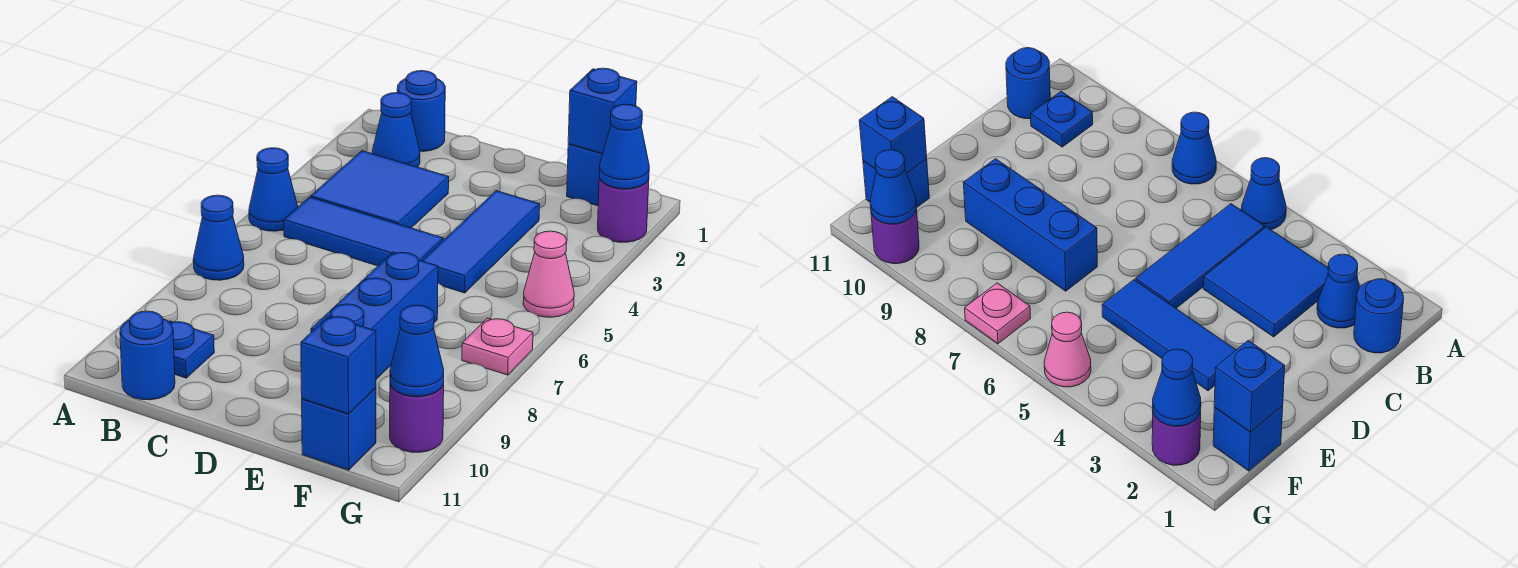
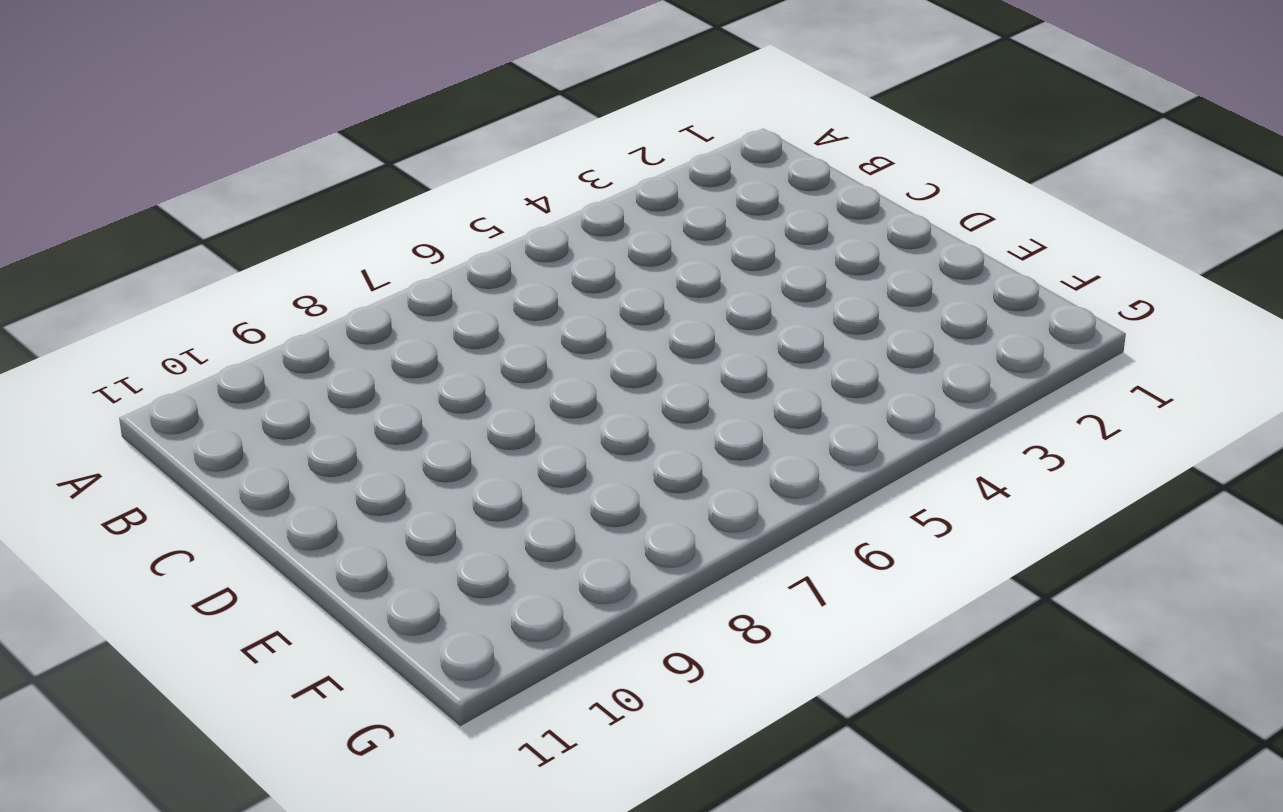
none -> blue cone A5 level 1
none -> blue cone A7 level 1
none -> blue round brick B1 level 1

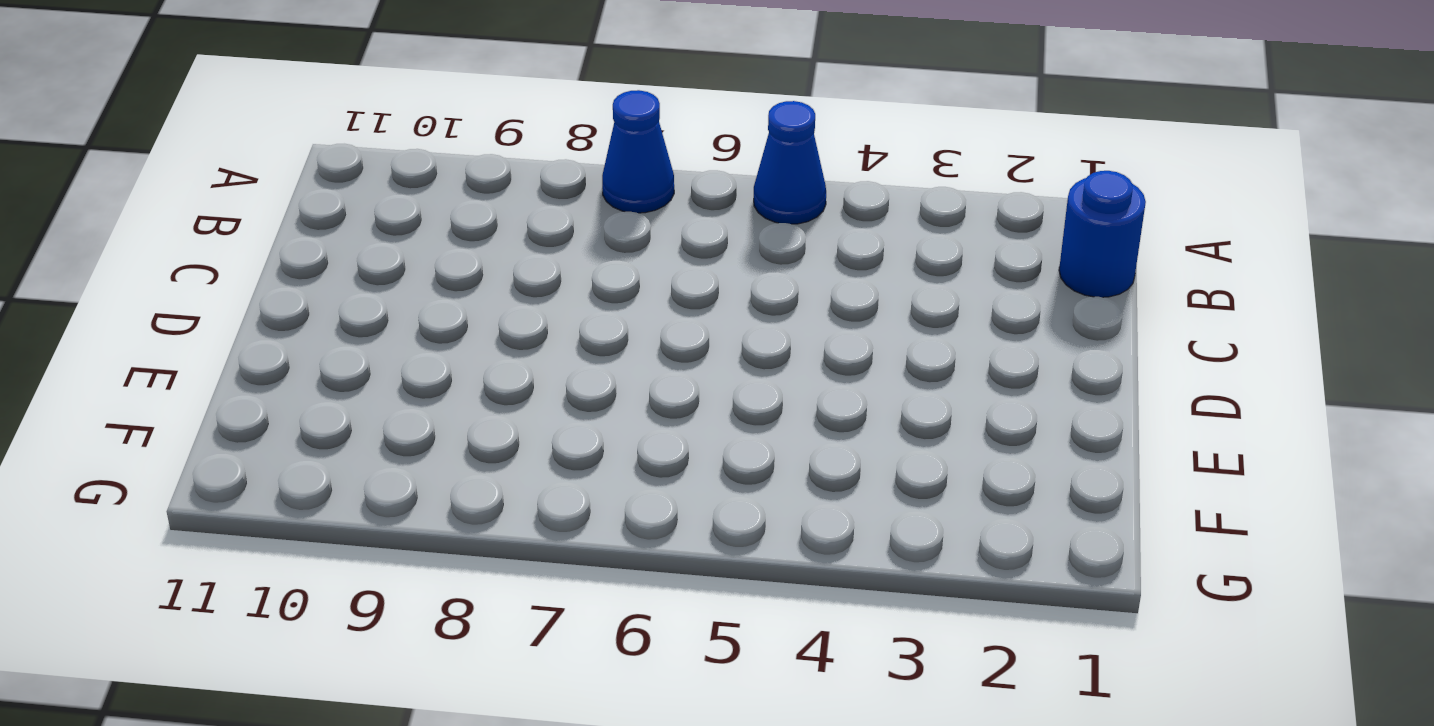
none -> blue cone B2 level 1
none -> blue tile B3:C4 level 1
none -> blue tile B5:D5 level 1

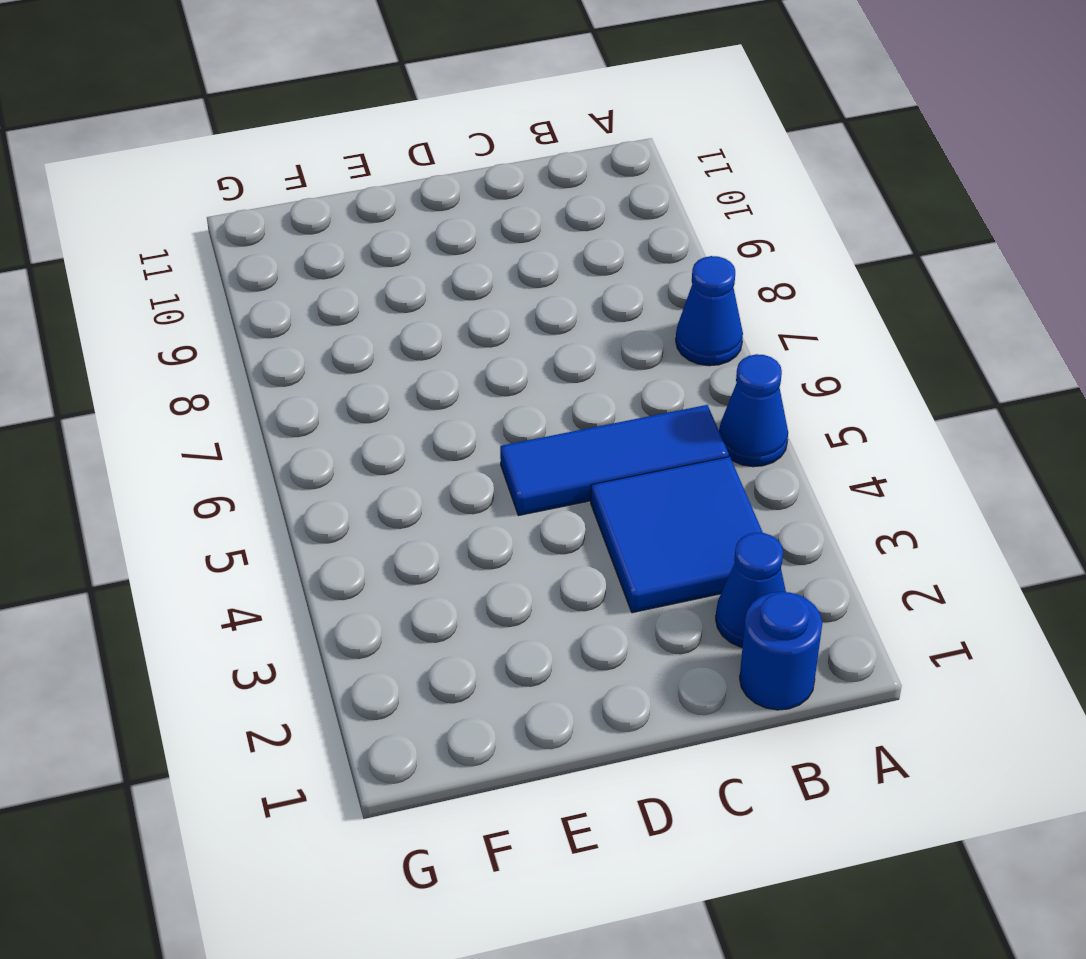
none -> blue plate B10 level 1
none -> blue round brick B11 level 1
none -> blue tile E3:E5 level 1

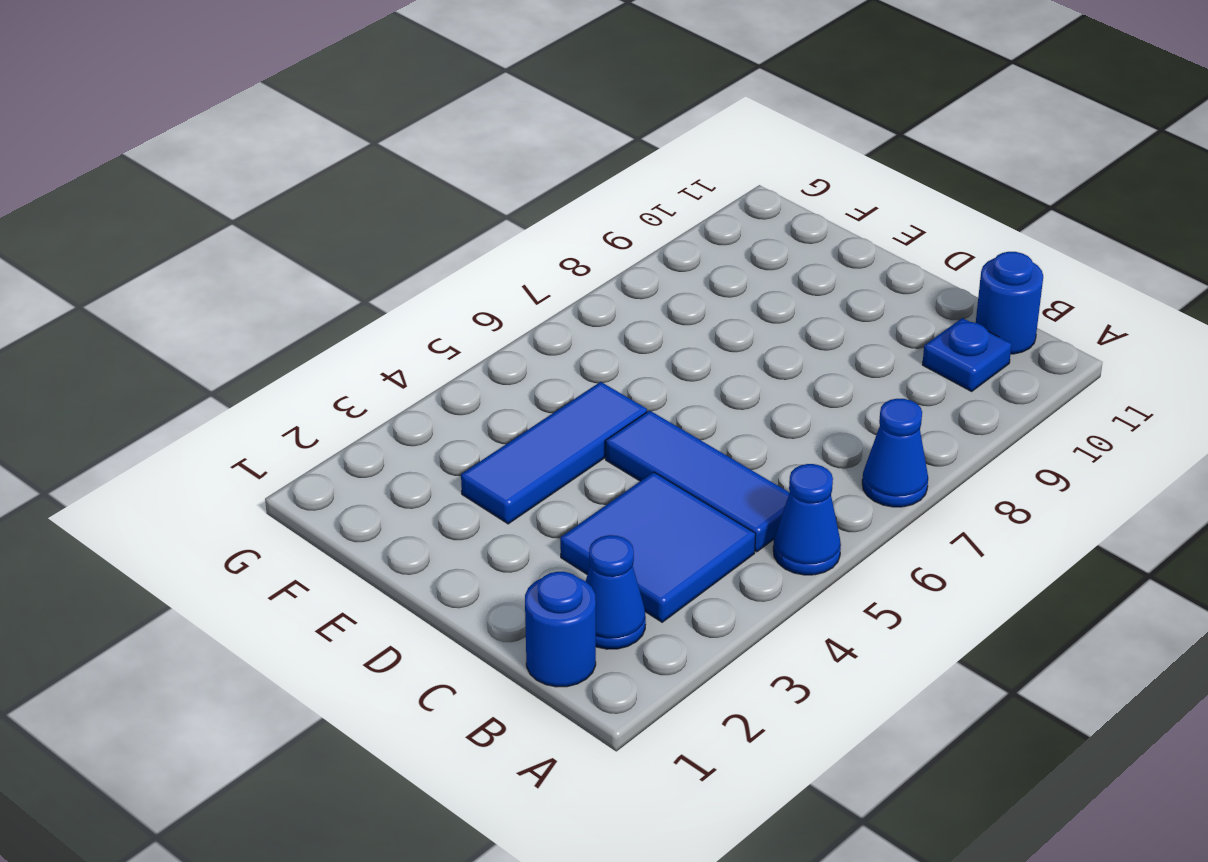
none -> blue brick E7:E9 level 1
none -> blue brick F1 level 1
none -> blue brick F11 level 1

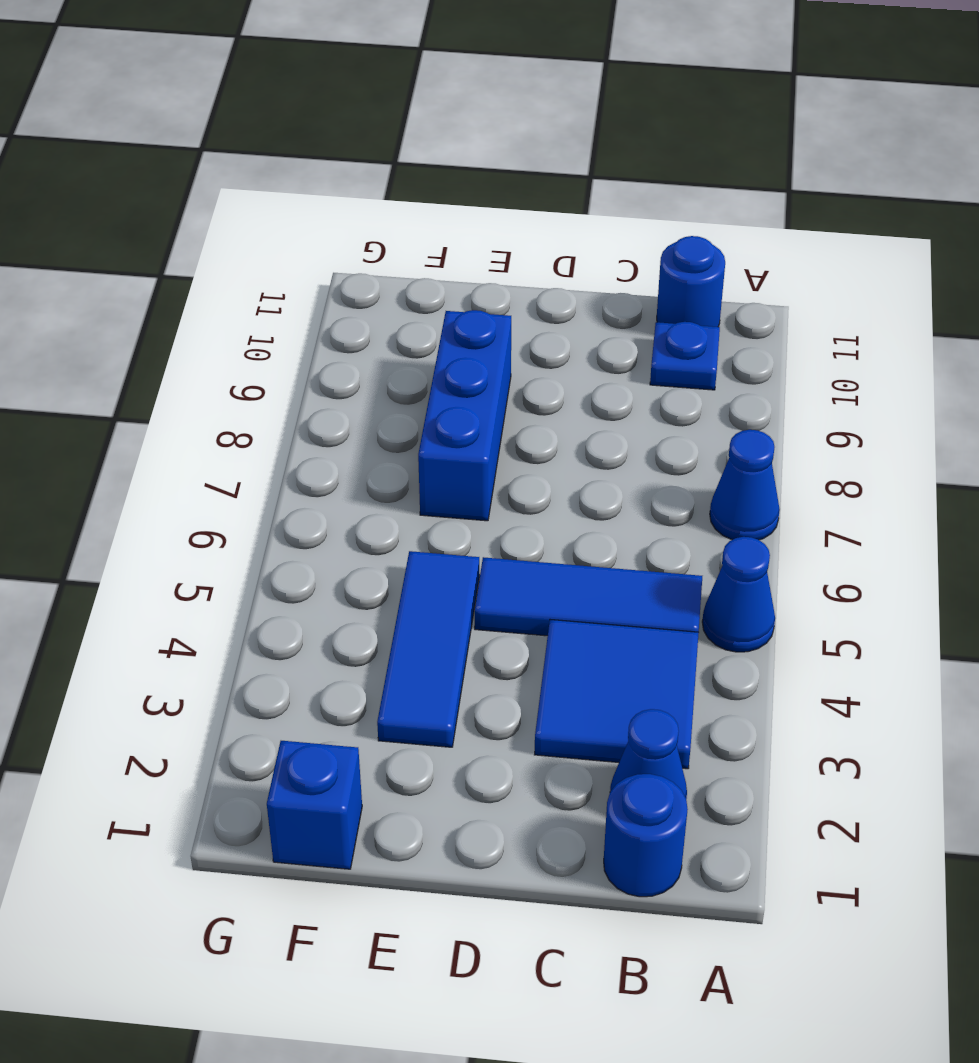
none -> blue brick F11 level 1
none -> purple round brick G2 level 1
none -> pink cone G5 level 1

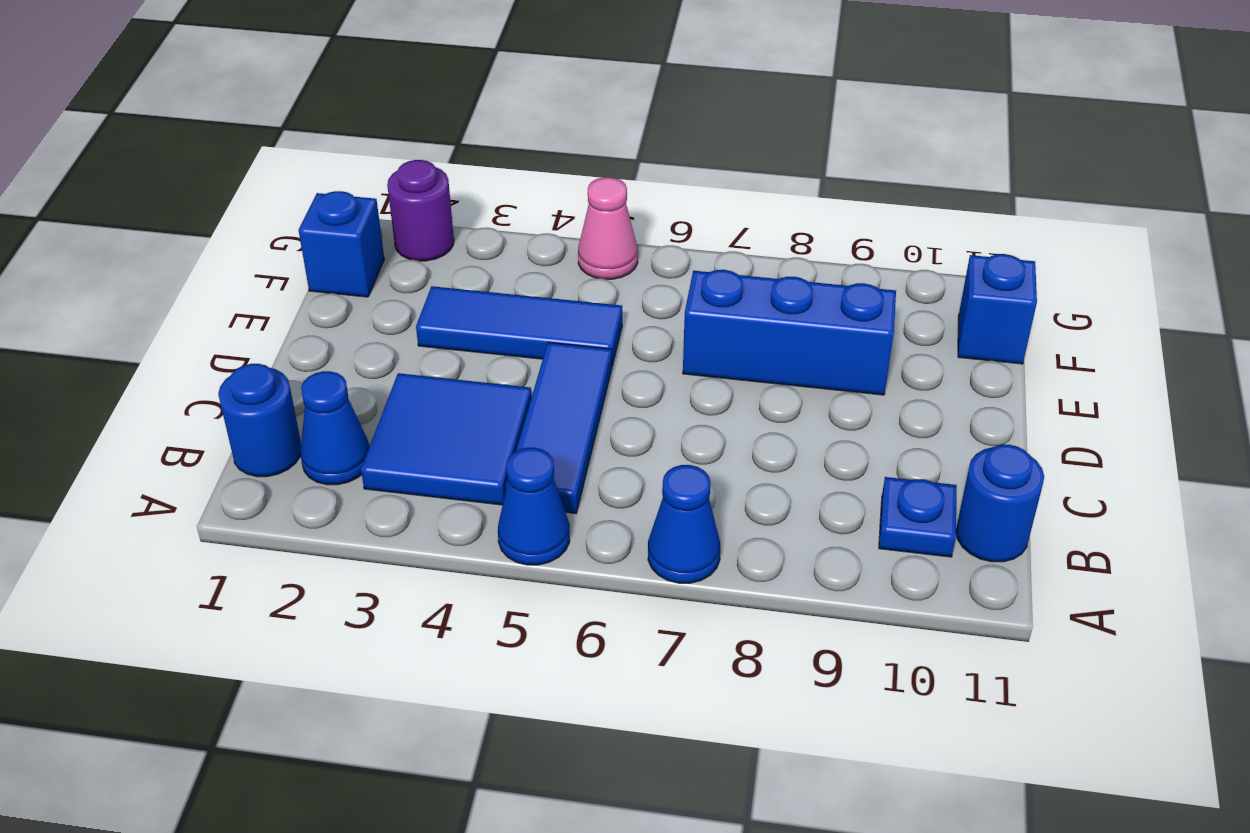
none -> pink plate G7 level 1
none -> purple round brick G10 level 1
none -> blue brick F1 level 2

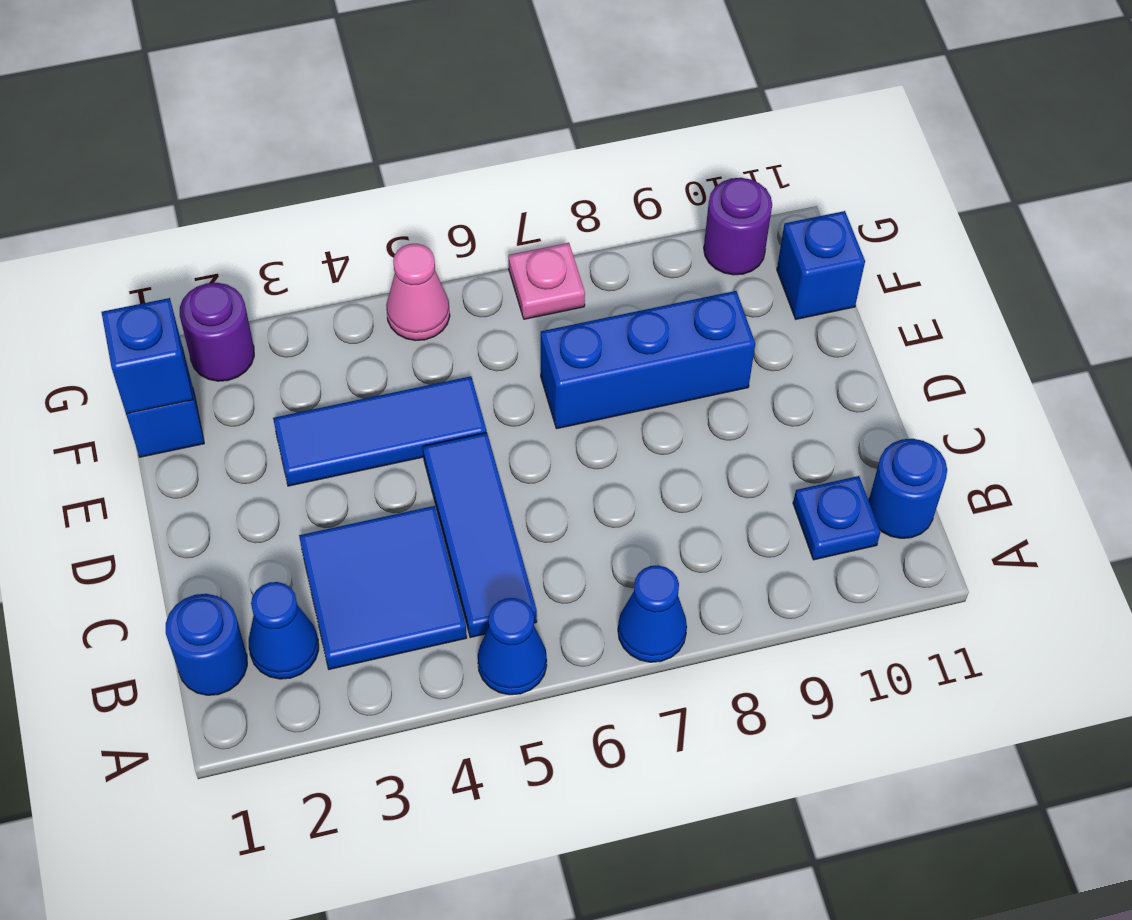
none -> blue brick F11 level 2
none -> blue cone G2 level 2
none -> blue cone G10 level 2

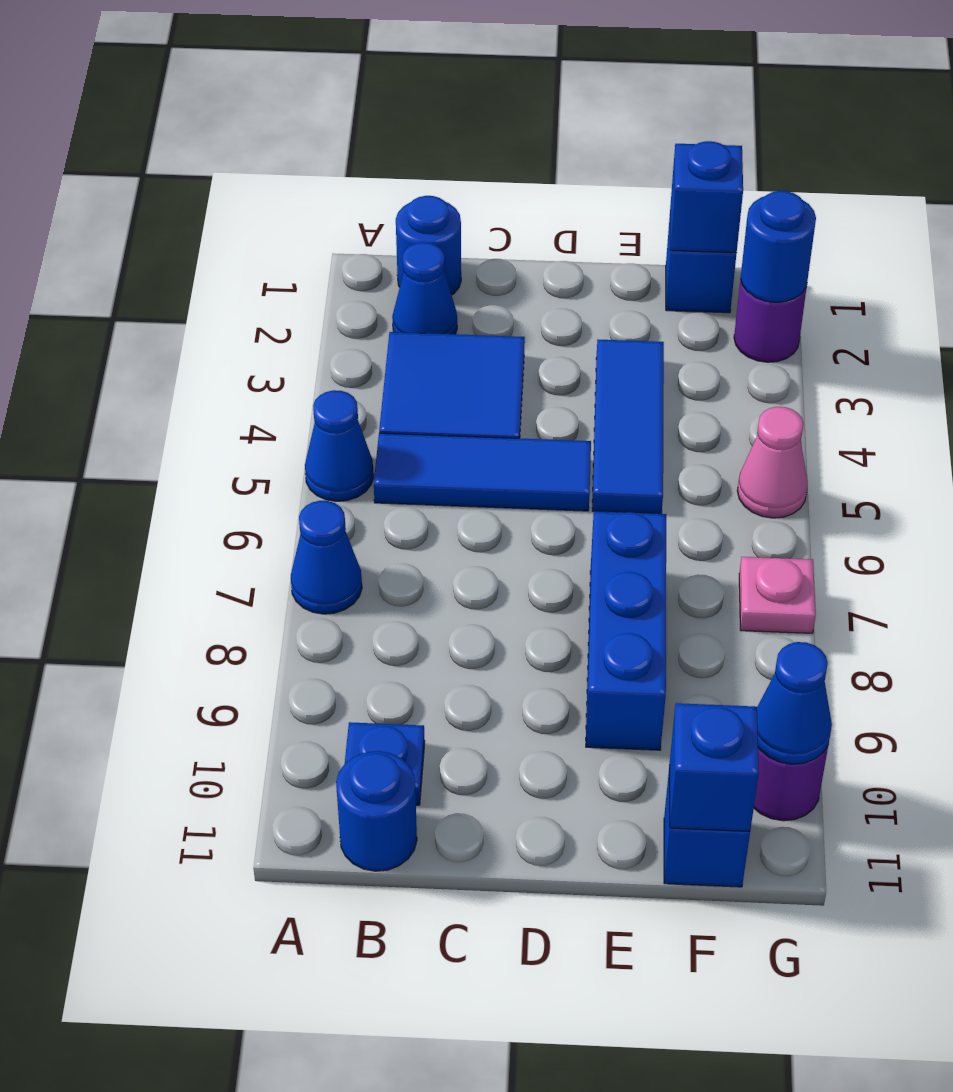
blue round brick G2 level 2 -> blue cone G2 level 2

